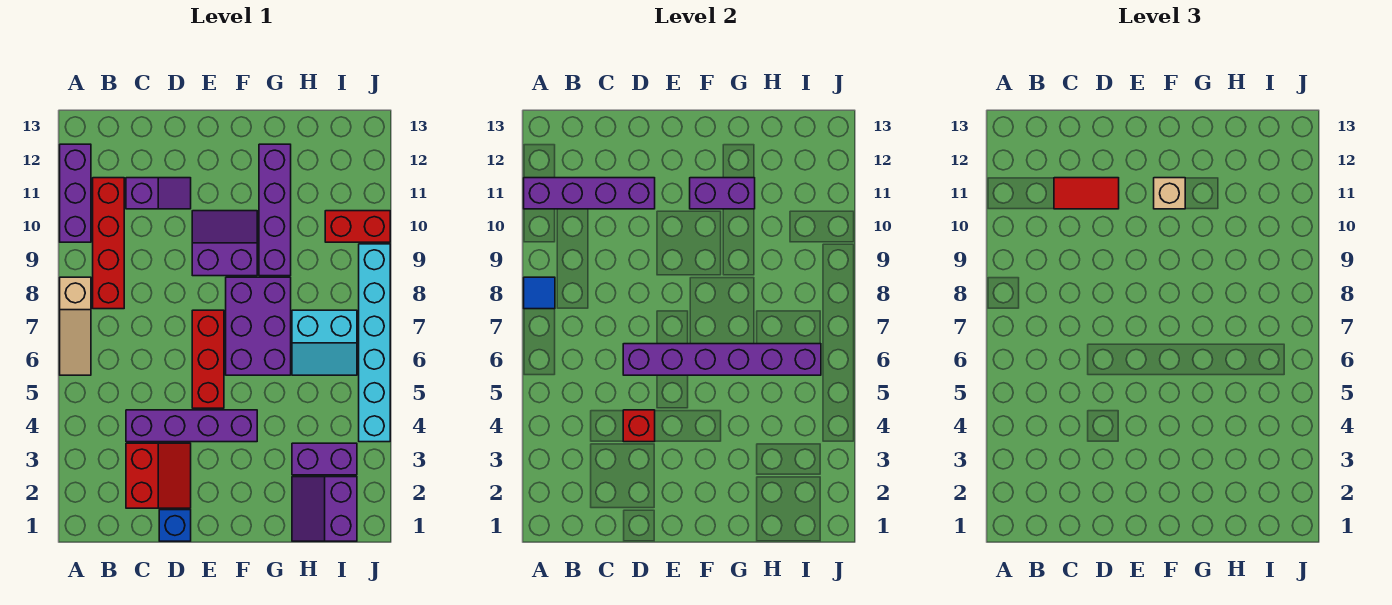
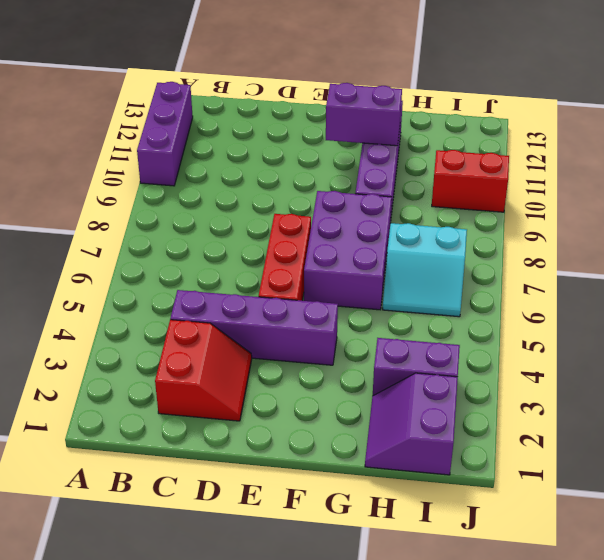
none -> tan slope A6:A8 level 1 top 8
none -> red brick B8:B11 level 1
none -> purple slope C11:D11 level 1 top C

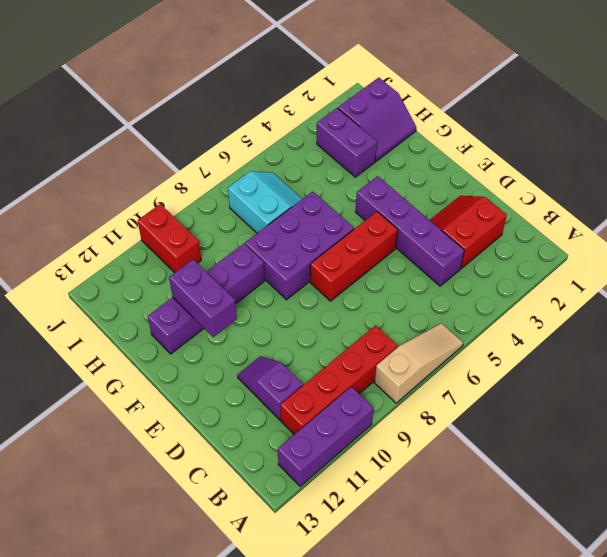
none -> blue brick D1 level 1
none -> purple slope E9:F10 level 1 top 9
none -> cyan brick J4:J9 level 1

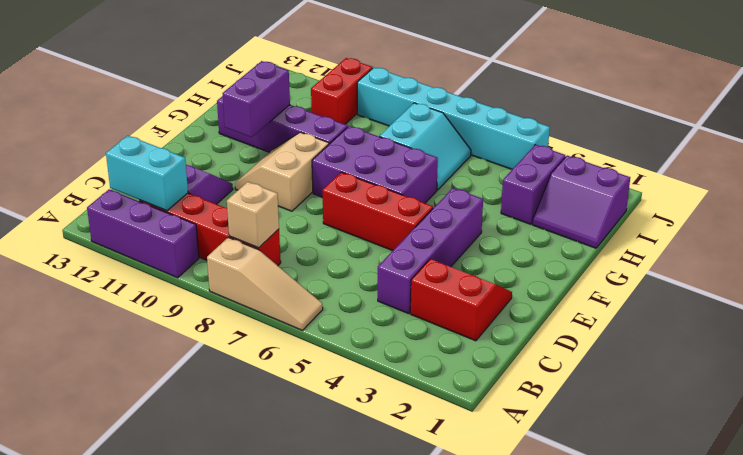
tan brick B8 level 2 -> tan brick F11 level 3
cyan brick B11:B12 level 2 -> purple brick A11:D11 level 2
tan slope E9:F10 level 1 top 9 -> purple slope E9:F10 level 1 top 9
none -> blue brick D1 level 1
none -> blue tile A8 level 2
none -> red brick D4 level 2

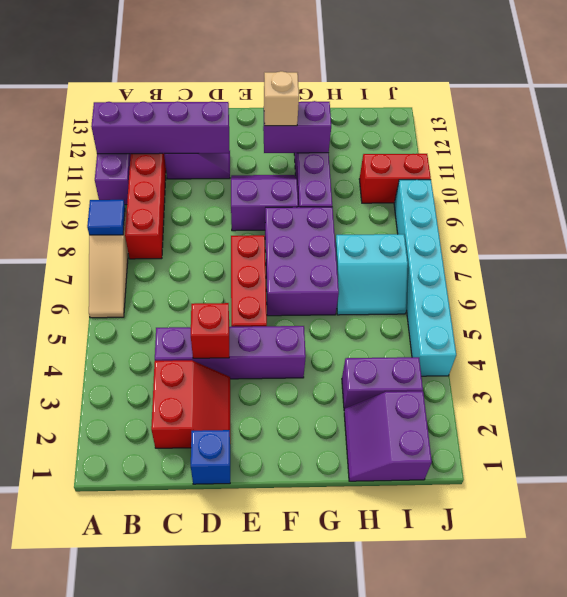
none -> purple brick D6:I6 level 2
none -> red tile C11:D11 level 3

